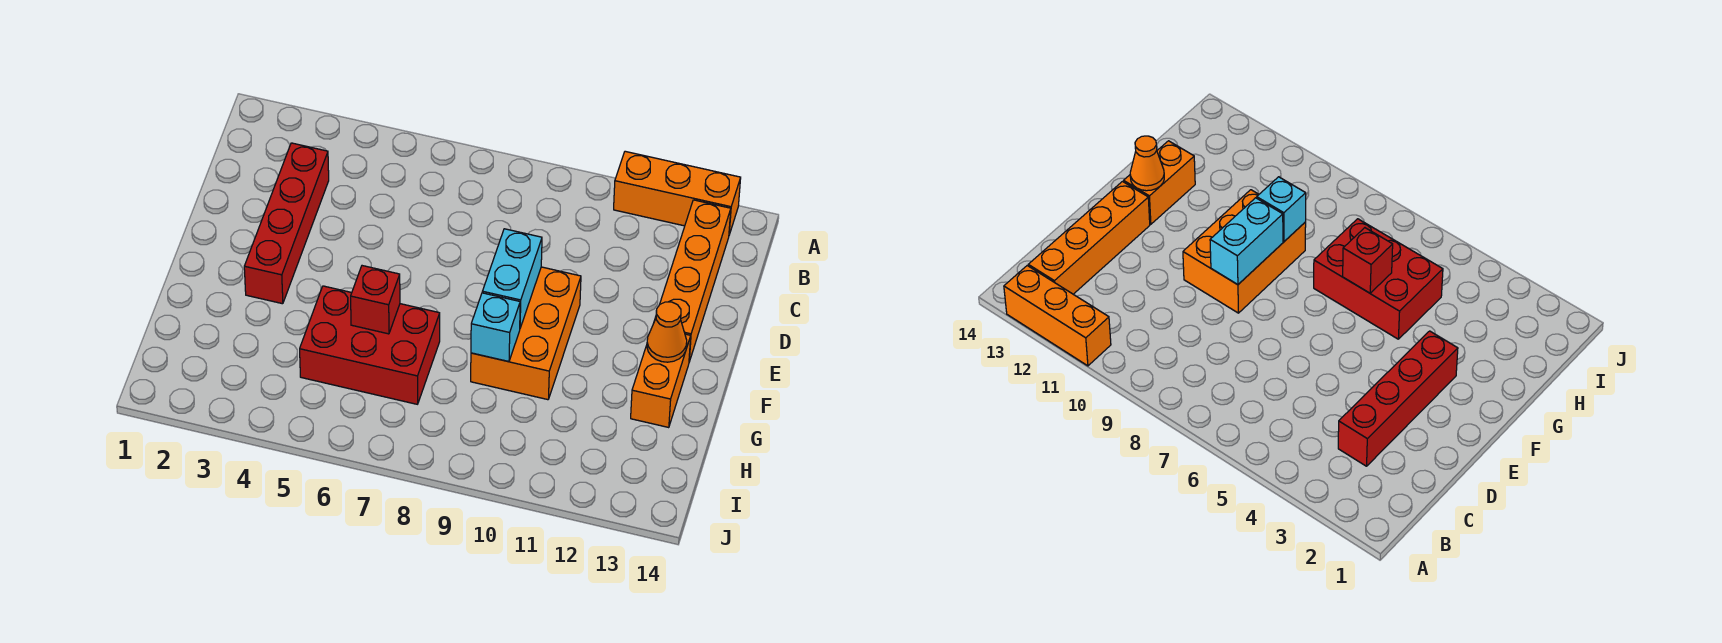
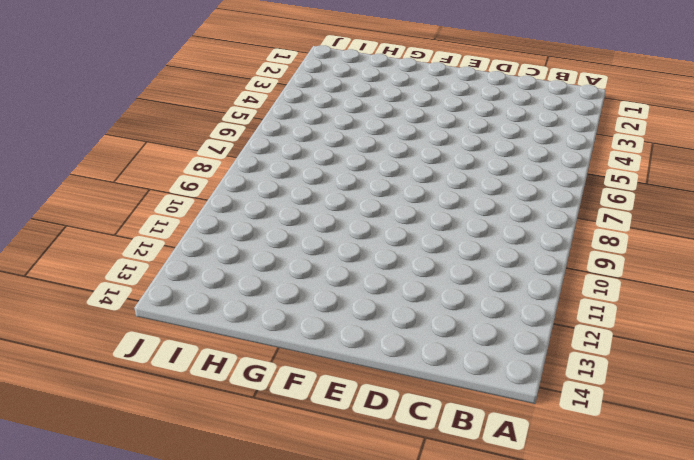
none -> orange brick A11:A13 level 1
none -> orange brick B13:E13 level 1

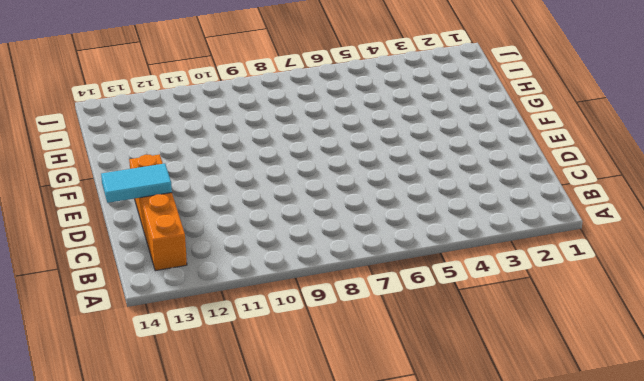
cyan tile D13:D14 level 2 -> none
none -> orange brick A11:A13 level 1
none -> red brick C3:F3 level 1

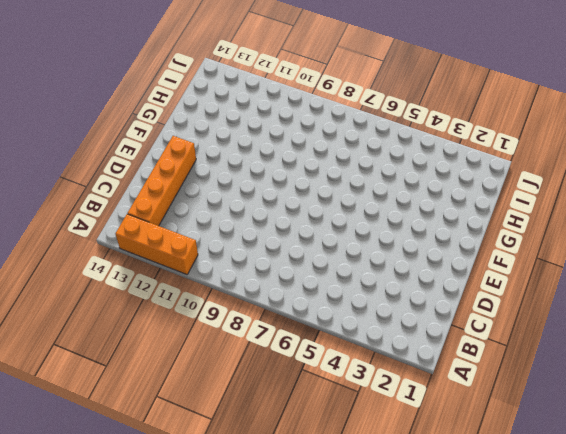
none -> red brick C3:F3 level 1
none -> orange brick E9:G10 level 1

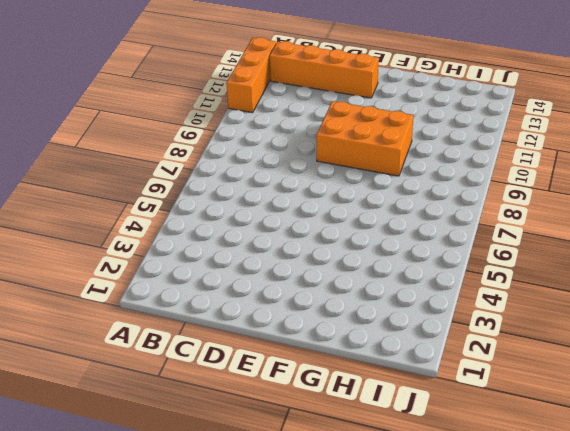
none -> red brick C3:F3 level 1
none -> orange brick F13:G13 level 1

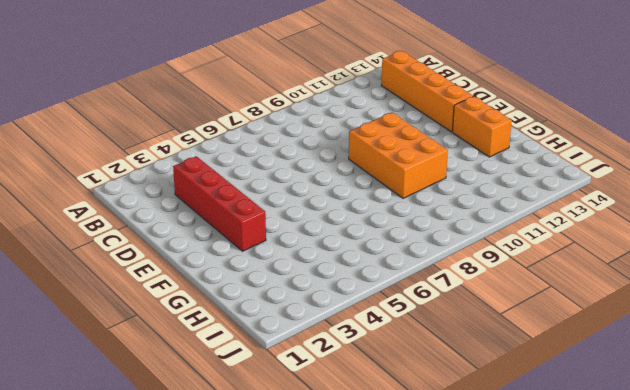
none -> orange brick A11:A13 level 1
none -> red brick G5:H7 level 1

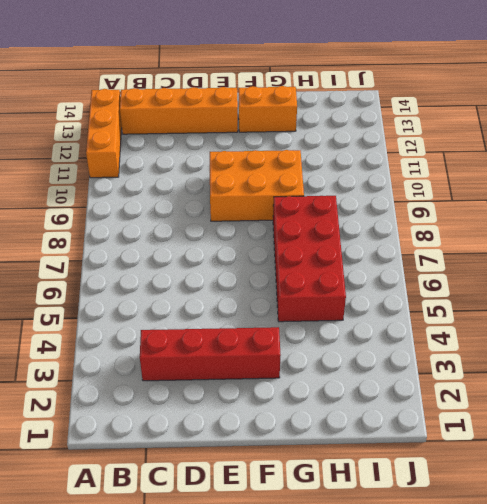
red brick G5:H8 level 1 -> red brick G5:H7 level 1
none -> cyan brick E9:F9 level 2
none -> orange cone F13 level 2

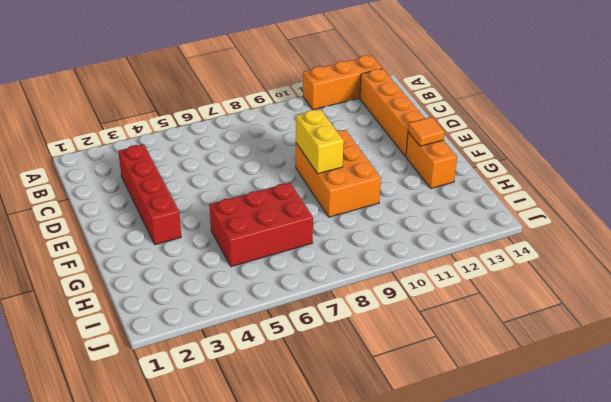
yellow brick E9:F9 level 2 -> cyan brick E9:F9 level 2
orange tile F13 level 2 -> orange cone F13 level 2
none -> red brick G6 level 2
none -> cyan brick G9 level 2

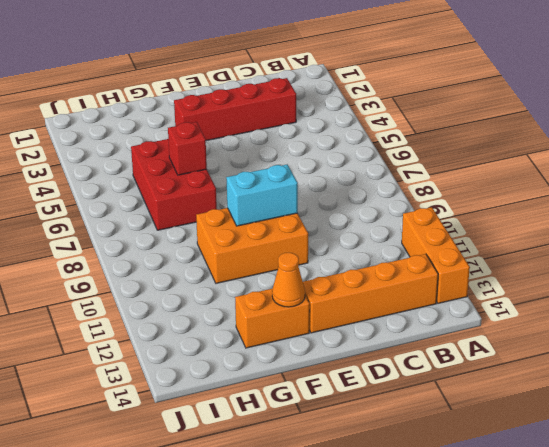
none -> cyan brick G9 level 2

